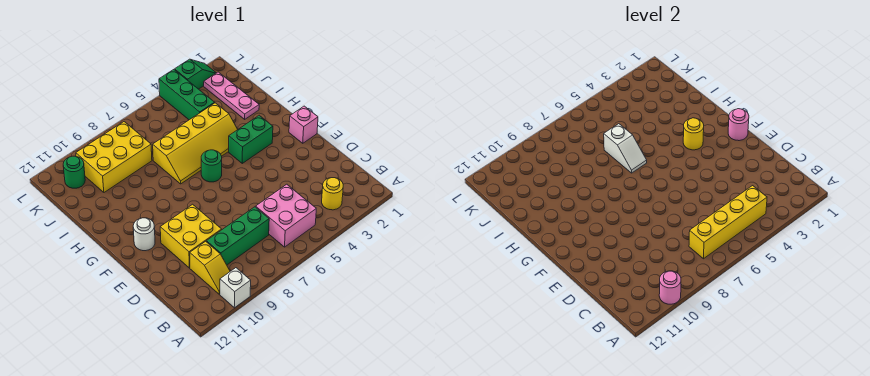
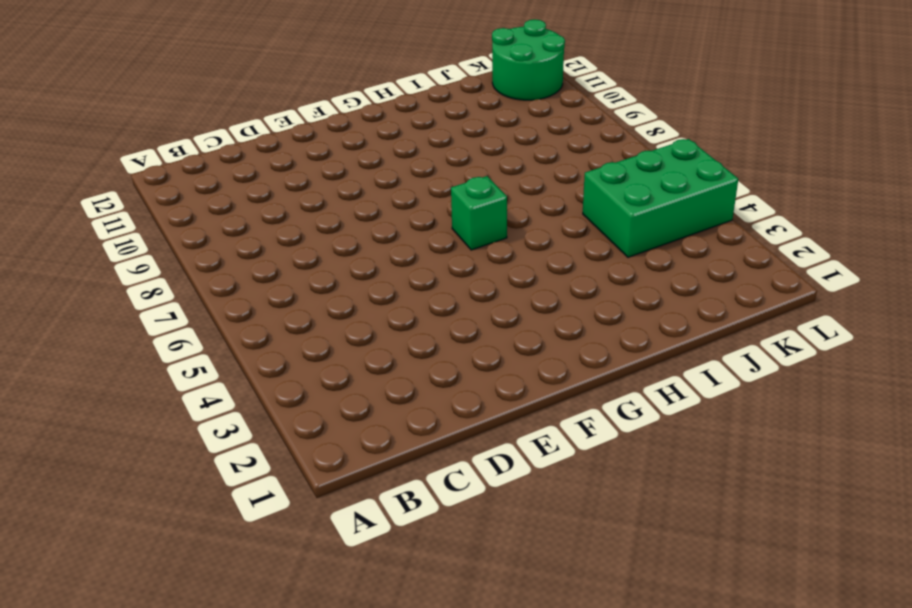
green brick G6 level 1 -> green round brick G6 level 1
green brick J4:L5 level 1 -> green brick J4:L4 level 1
green round brick K11:L12 level 1 -> green round brick K11 level 1
none -> white brick A10 level 1
none -> yellow round brick B3 level 1
none -> pink brick B5:C6 level 1

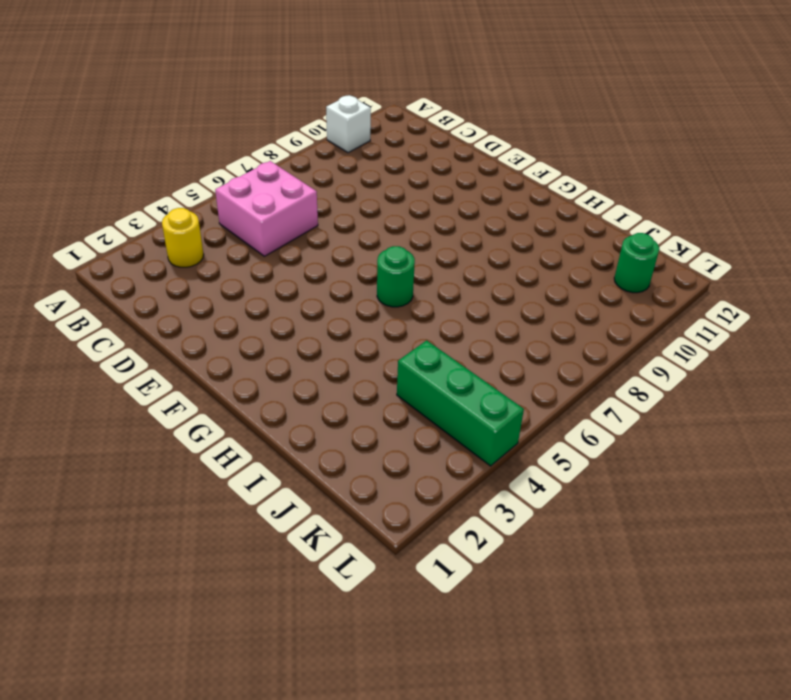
none -> yellow slope B10:C10 level 1 top C
none -> green brick C7:C9 level 1
none -> yellow brick D9:E10 level 1

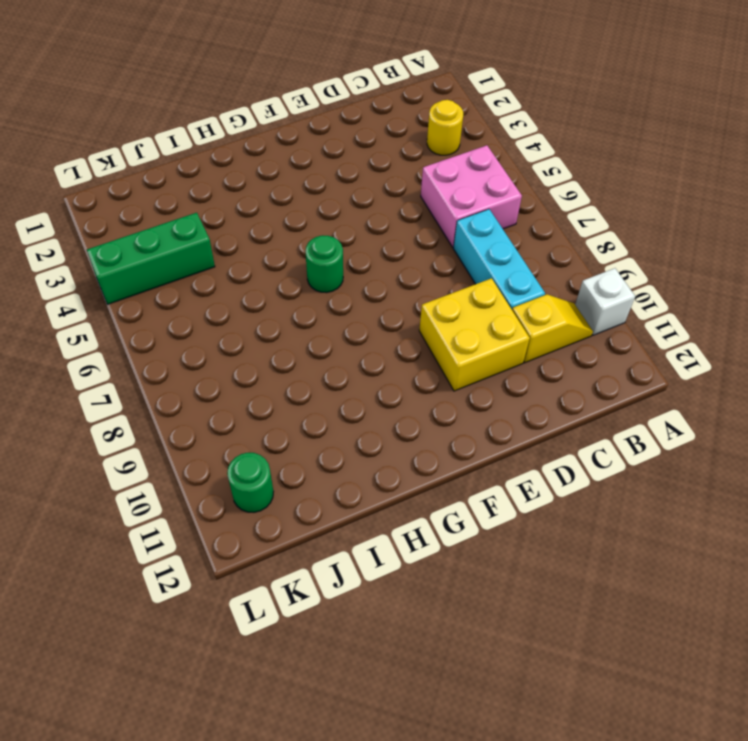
cyan brick C7:C9 level 1 -> green brick C7:C9 level 1
none -> pink brick F1 level 1
none -> white round brick F11 level 1
none -> green brick G3:G4 level 1

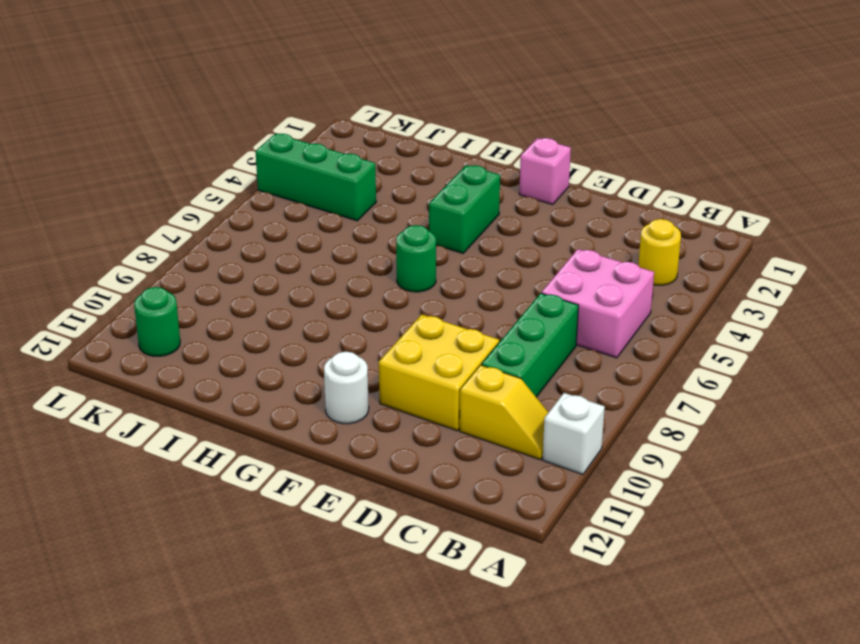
none -> yellow slope H4:I7 level 1 top I
none -> pink plate I2:K2 level 1
none -> yellow brick J8:K10 level 1

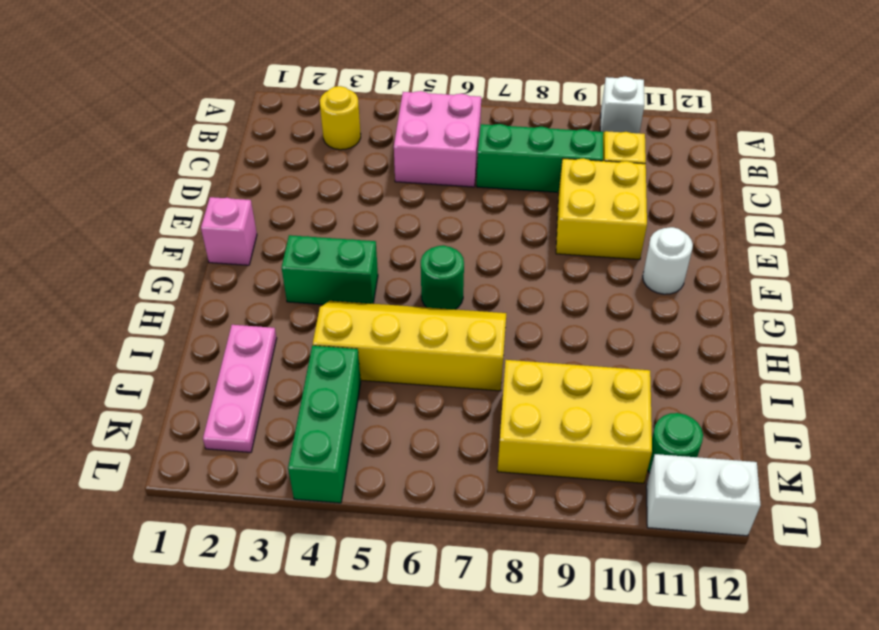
white brick L11:L12 level 1 -> none
none -> green slope L2:L3 level 1 top 3
none -> pink round brick A10 level 2
none -> yellow brick B4:B7 level 2

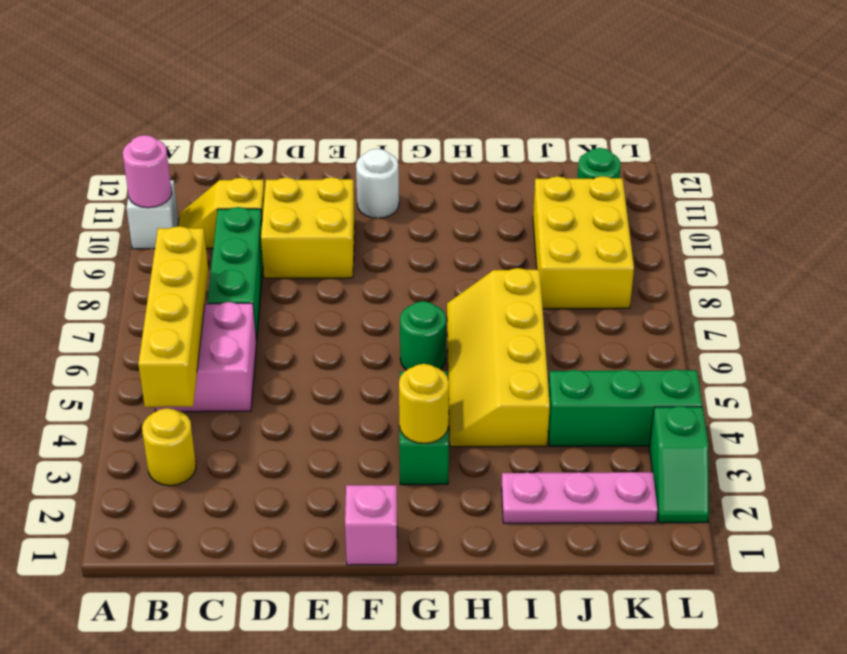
none -> pink round brick F1 level 2
none -> white slope H6:I6 level 2 top I

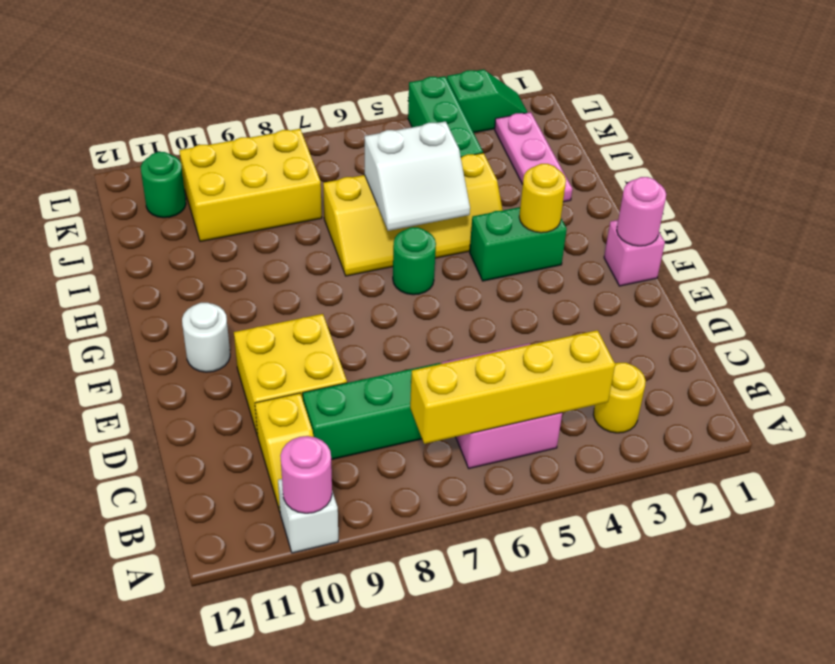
white slope H5:I6 level 2 top I -> white slope H6:I6 level 2 top I

